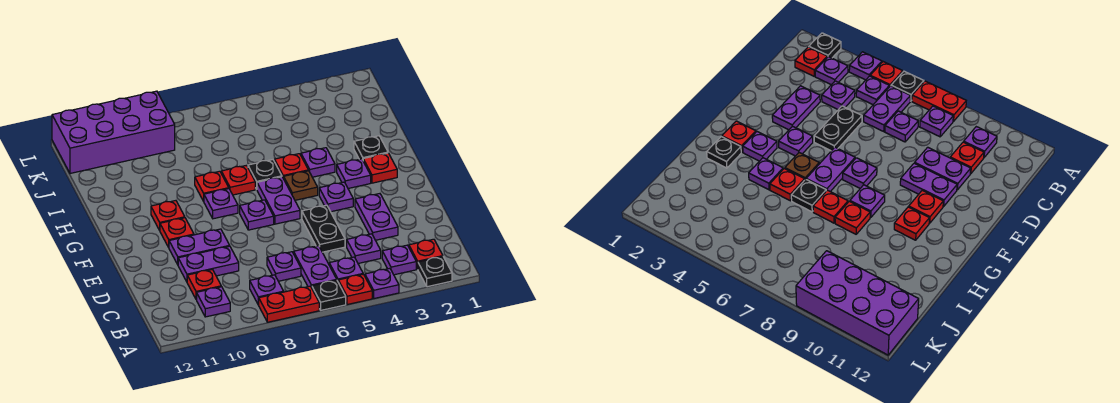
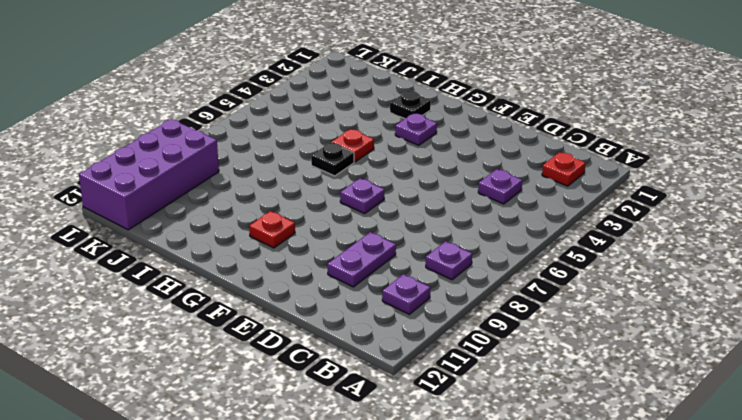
none -> black plate A2 level 1
none -> purple plate A4 level 1
none -> red plate A5 level 1
none -> black plate A6 level 1

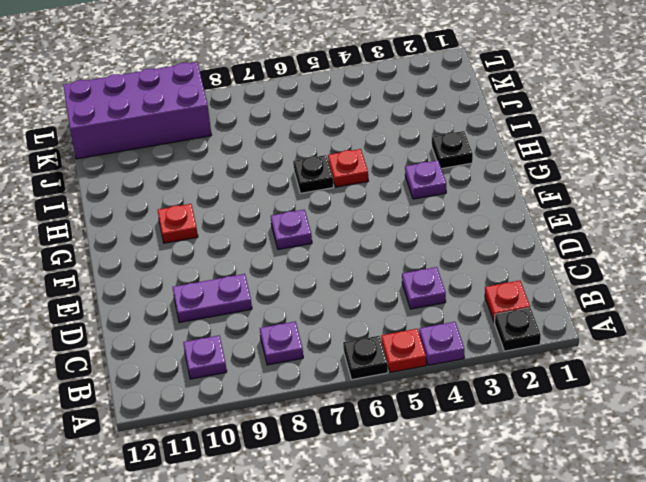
none -> red plate A7:A8 level 1
none -> purple plate B3 level 1
none -> purple plate B5 level 1
none -> purple plate B6:C6 level 1

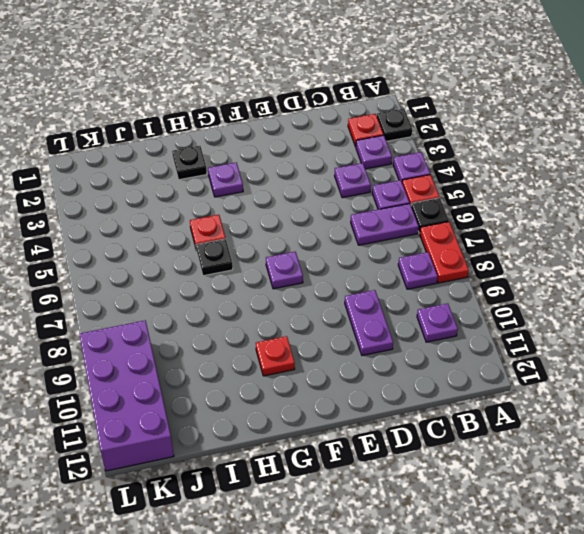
none -> purple plate C7 level 1
none -> red plate C10 level 1
none -> purple plate D3:E3 level 1
none -> black plate D5:E5 level 1

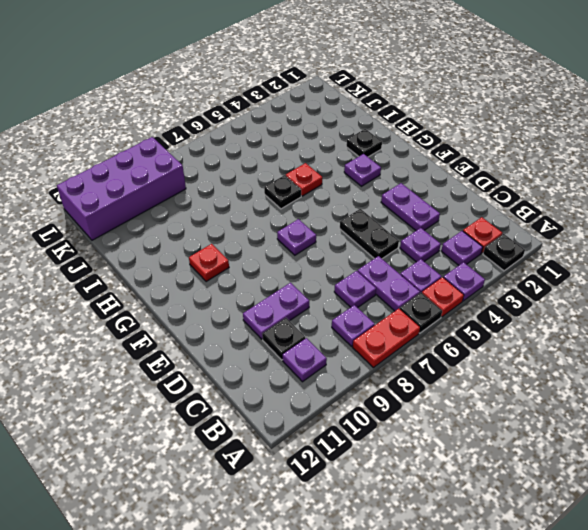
black plate C10 level 1 -> red plate C10 level 1
none -> purple plate E9:E10 level 1
none -> purple plate F4 level 1
none -> purple plate F6:G6 level 1
none -> red plate F10 level 1

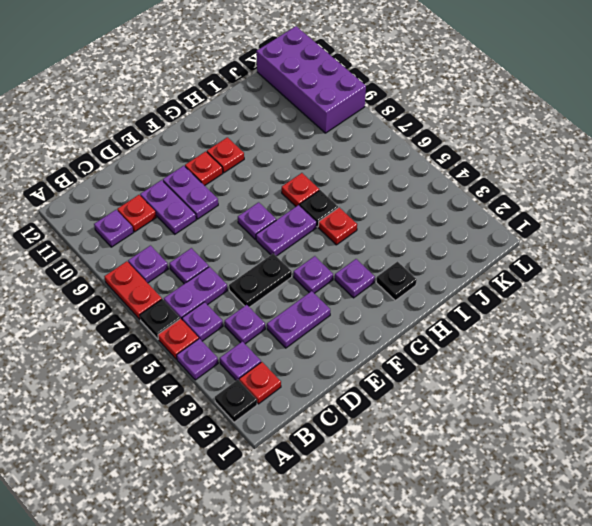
none -> red plate G2 level 1
none -> brown plate G5 level 1
none -> purple plate G8 level 1
none -> purple plate H4 level 1

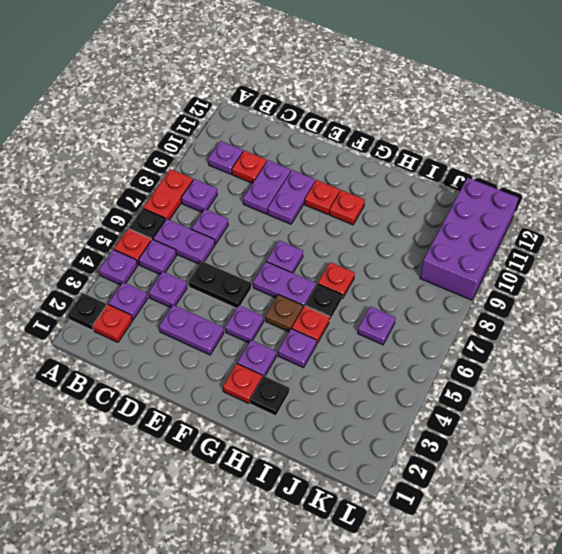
purple plate J6 level 1 -> purple plate G8 level 1
none -> red plate H8 level 1

